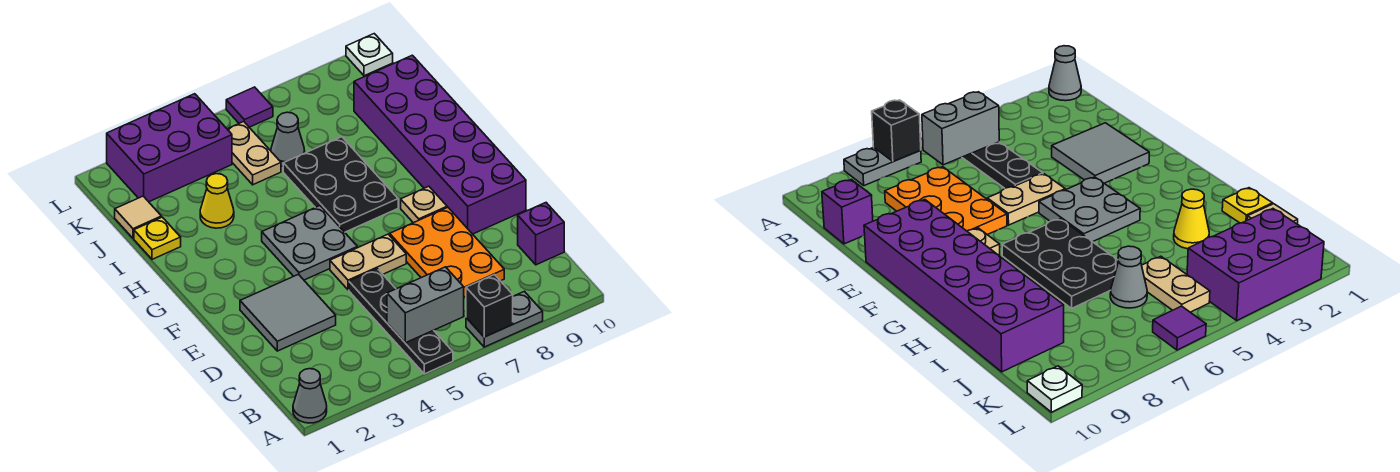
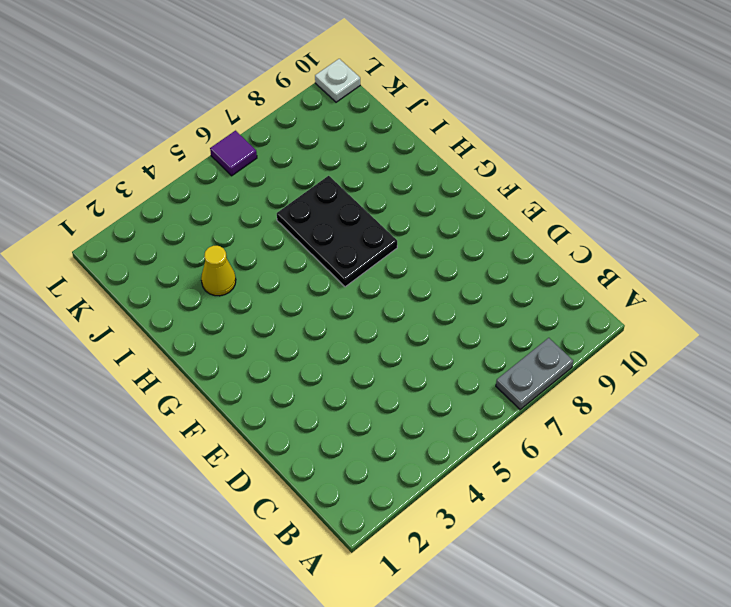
none -> grey cone A1 level 1
none -> black plate A5:D5 level 1
none -> orange plate C7:E8 level 1

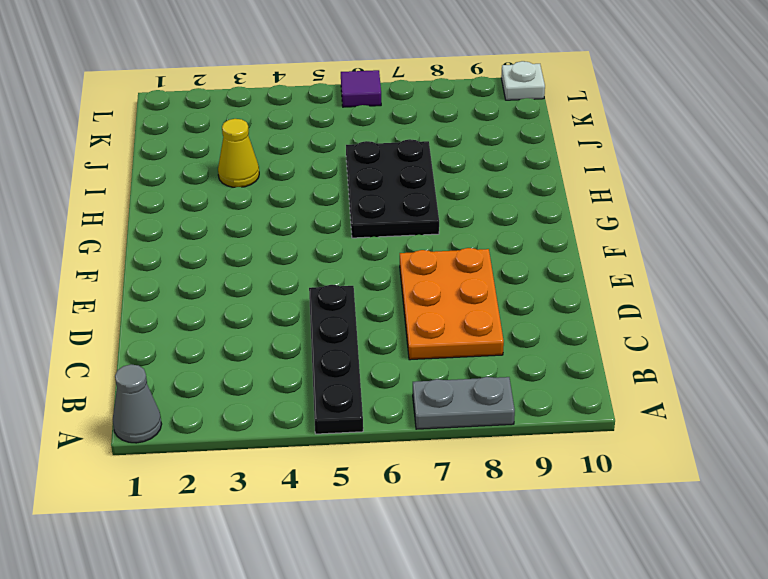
none -> purple brick C10 level 1
none -> grey tile D2:E3 level 1
none -> tan plate E5:E6 level 1

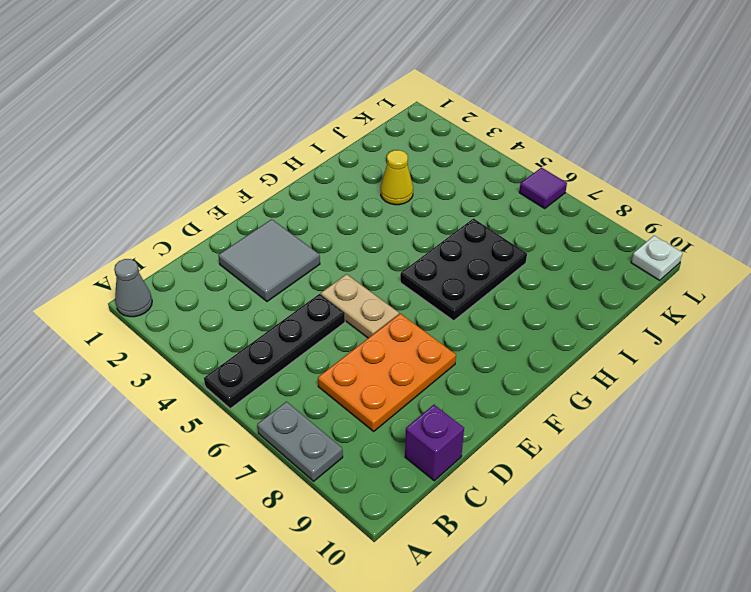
none -> purple brick E9:J10 level 1
none -> grey plate F4:G5 level 1
none -> tan plate F8 level 1

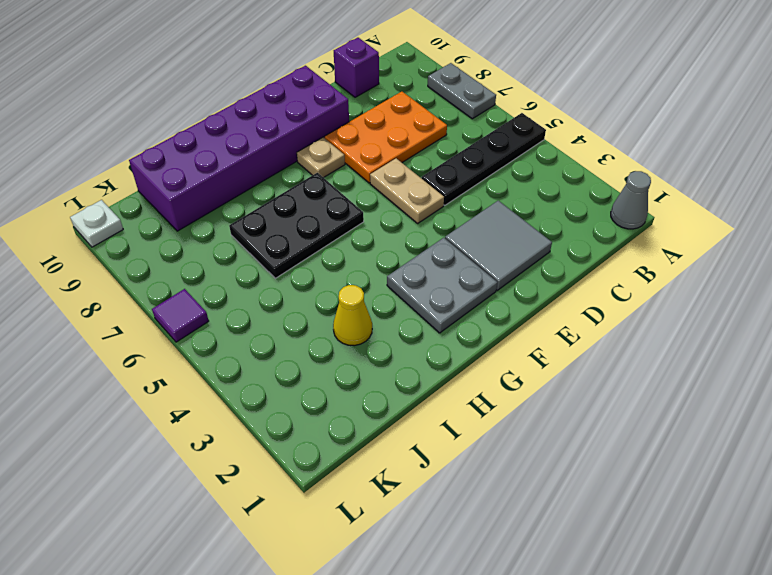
grey plate F2:G3 level 1 -> grey plate F4:G5 level 1
none -> yellow plate I1 level 1
none -> tan tile J1 level 1
none -> tan plate J5:K5 level 1

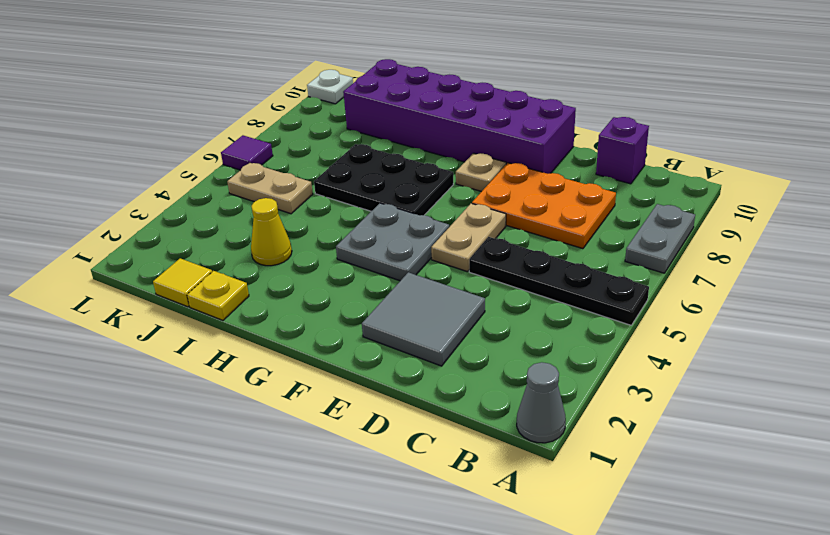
yellow tile J1 level 1 -> tan tile J1 level 1
none -> grey cone J6 level 1
none -> purple brick K2:L4 level 1
none -> black brick A7 level 2

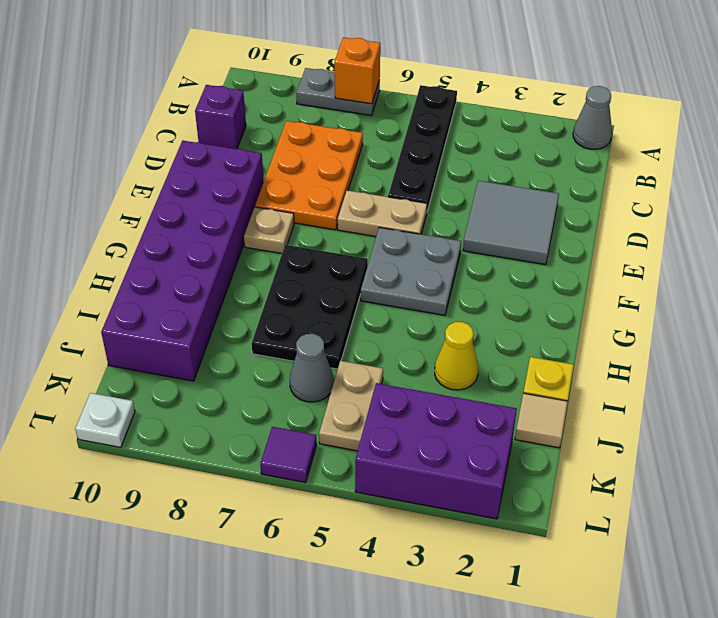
orange brick A7 level 2 -> black brick A7 level 2
none -> grey brick B5:B6 level 2

